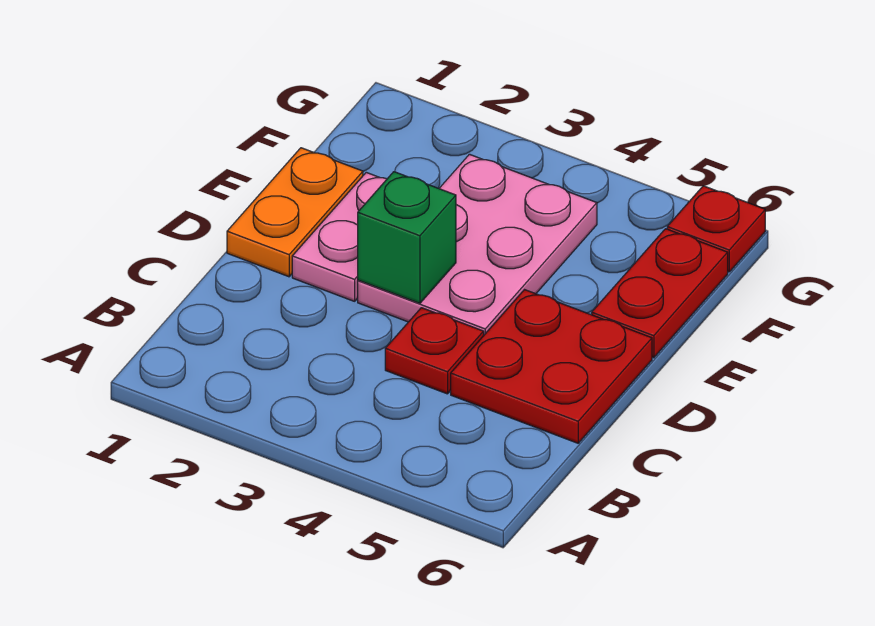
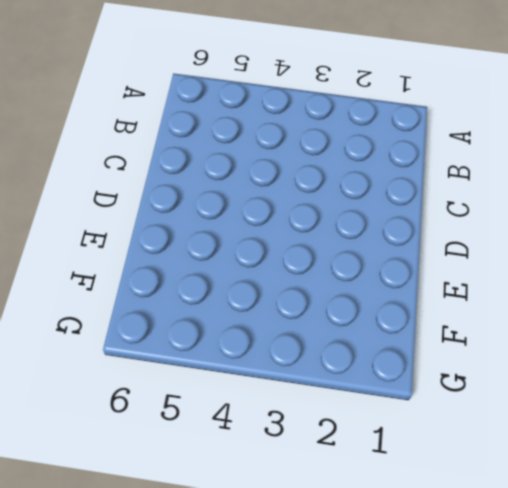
none -> red plate C4 level 1
none -> red plate C5:D6 level 1

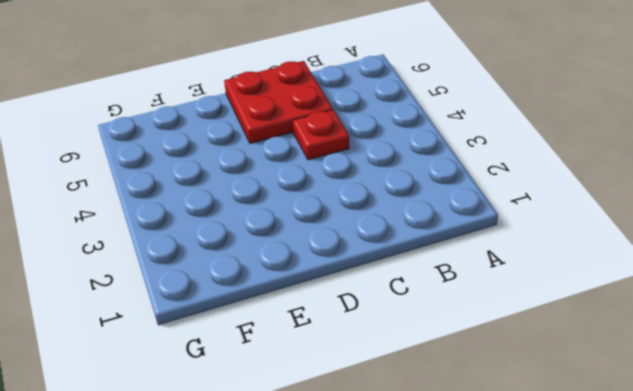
none -> orange plate D1:E1 level 1
none -> pink plate D2:E2 level 1

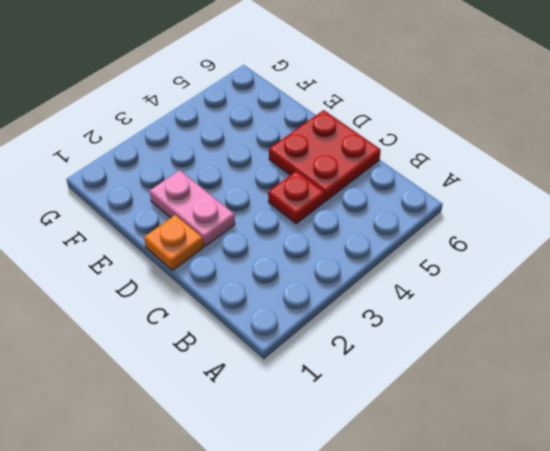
orange plate D1 level 1 -> orange plate D1:E1 level 1
none -> pink plate D3:F4 level 1
none -> red plate E6:F6 level 1

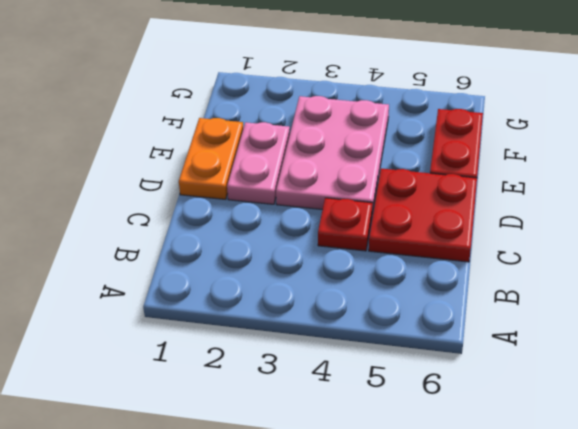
none -> red plate G6 level 1
none -> green brick D3 level 2

